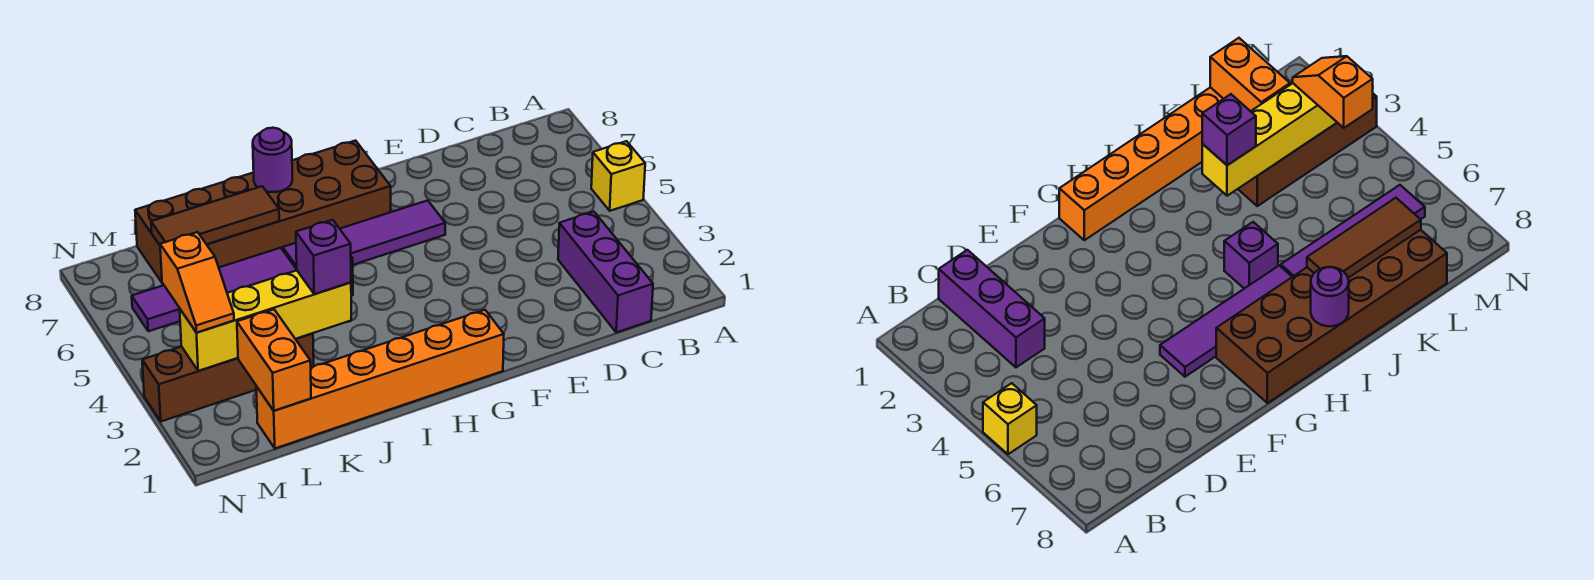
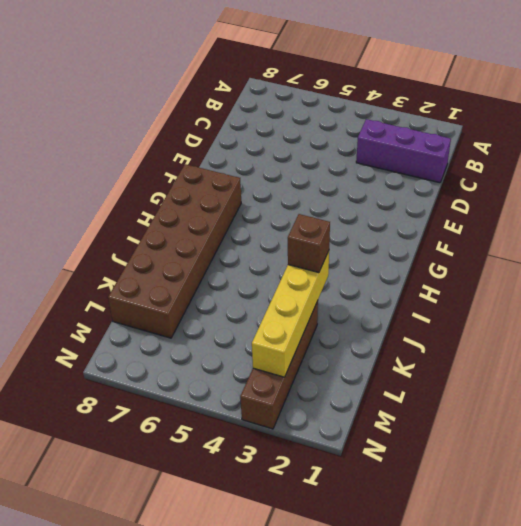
brown brick J3 level 3 -> purple brick J3 level 3
none -> yellow brick A5 level 1
none -> purple tile F6:I6 level 1
none -> orange brick G1:L1 level 1

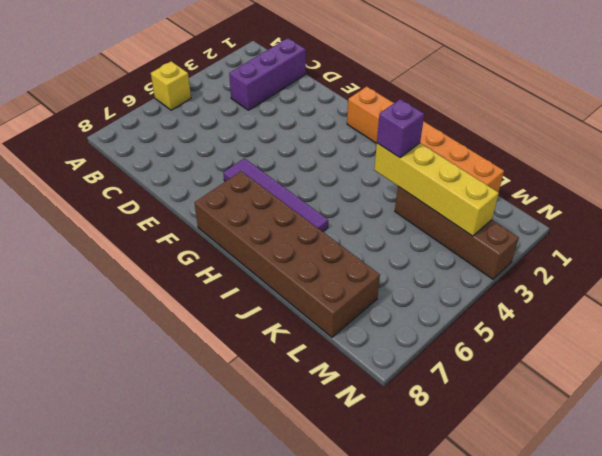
none -> purple brick I5 level 1
none -> purple tile J6:M6 level 1
none -> purple round brick I8 level 2

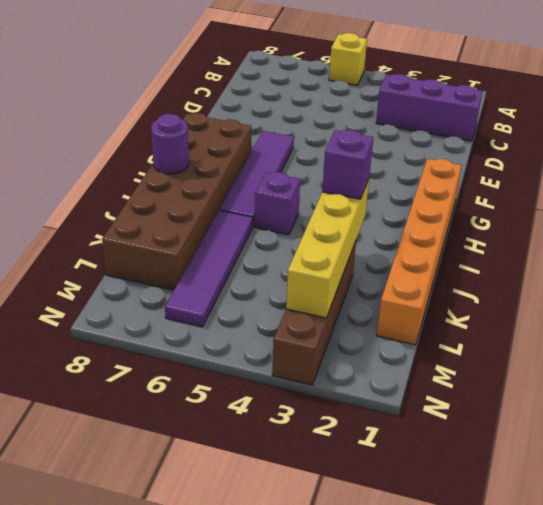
none -> brown tile J7:L7 level 2
none -> orange brick L1:L2 level 2
none -> orange slope M3:M4 level 3 top 4

